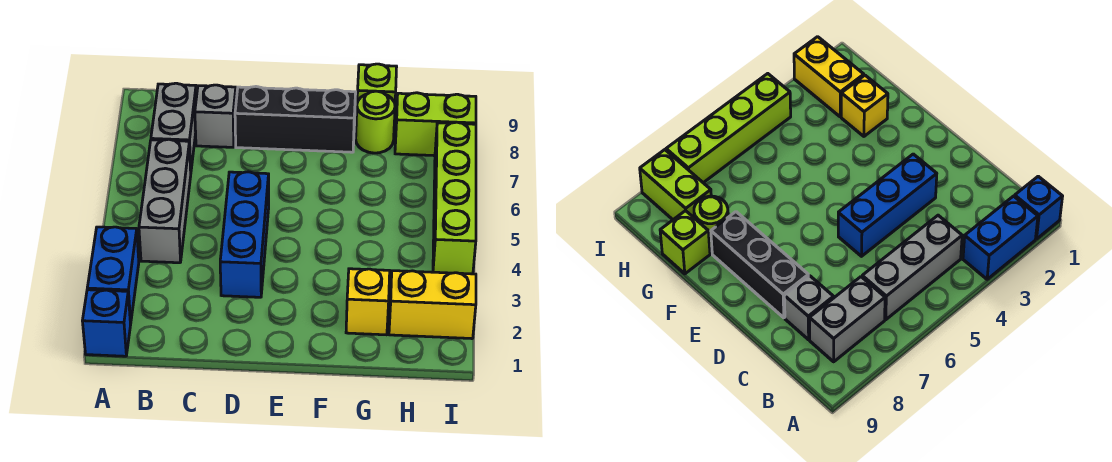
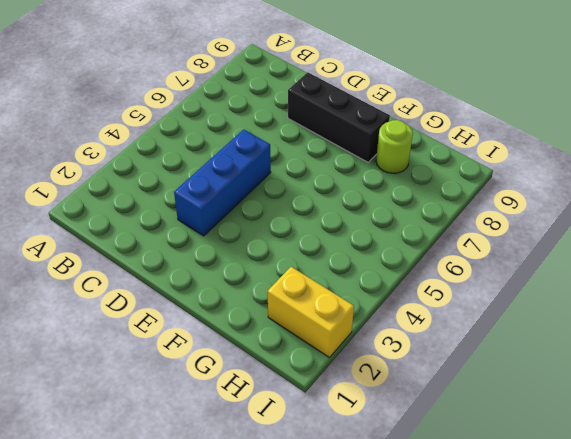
none -> blue brick A1 level 1
none -> blue brick A2:A3 level 1
none -> grey brick B4:B6 level 1

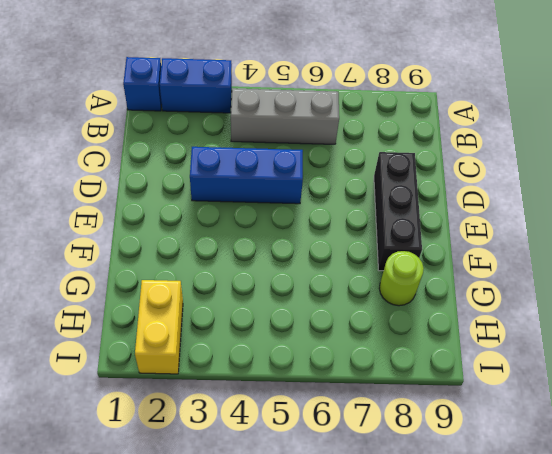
none -> grey brick B7:B8 level 1
none -> grey brick C8 level 1
none -> yellow brick G2 level 1

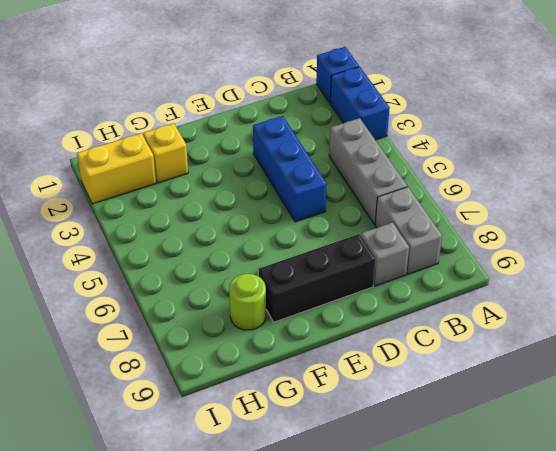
none -> lime brick G9 level 1
none -> lime brick H8:I8 level 1
none -> lime brick I4:I7 level 1

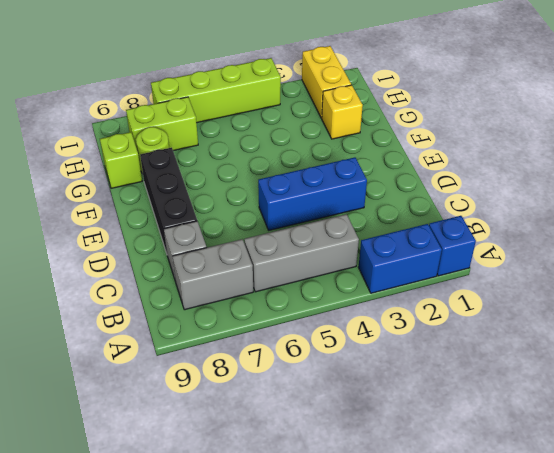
lime brick H7:H8 level 1 -> lime brick H8:I8 level 1

